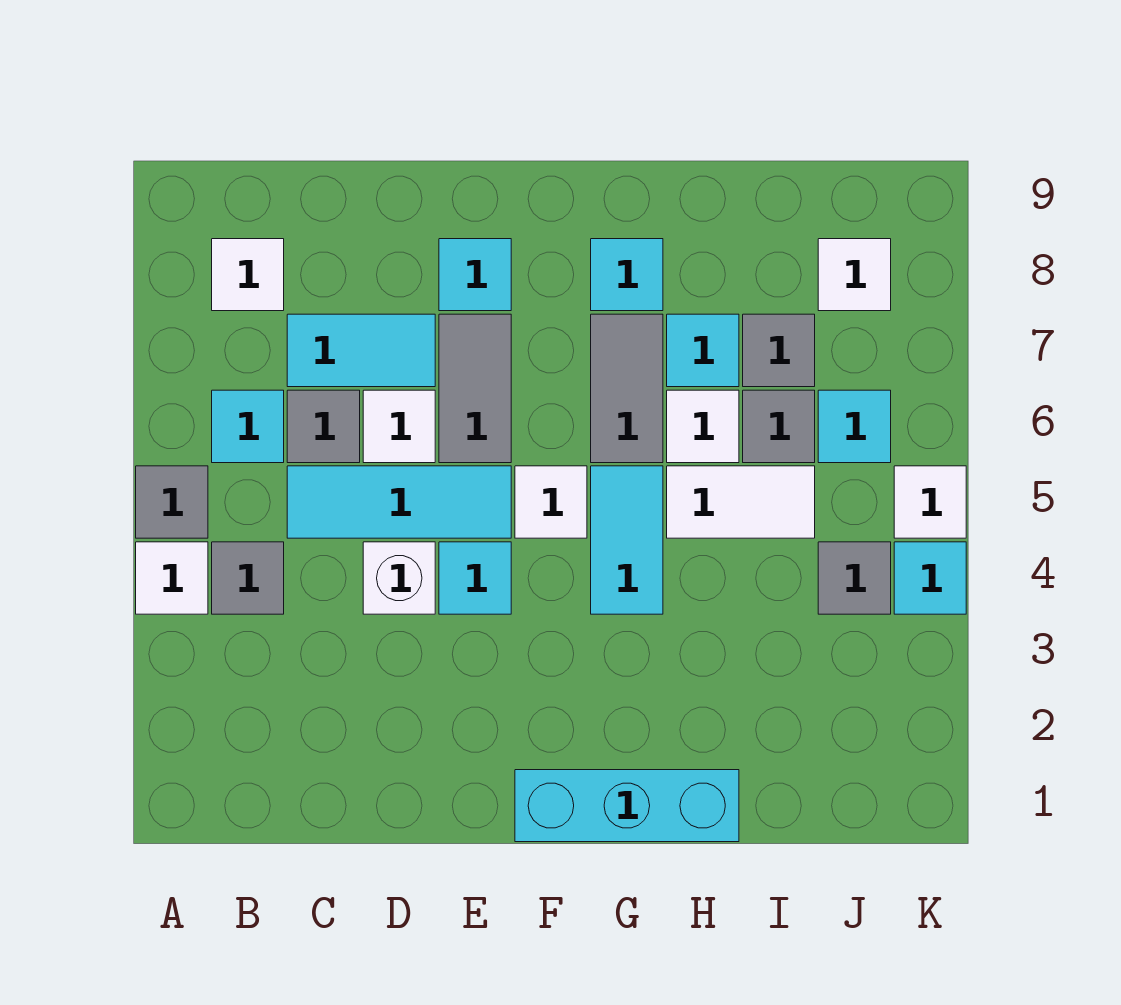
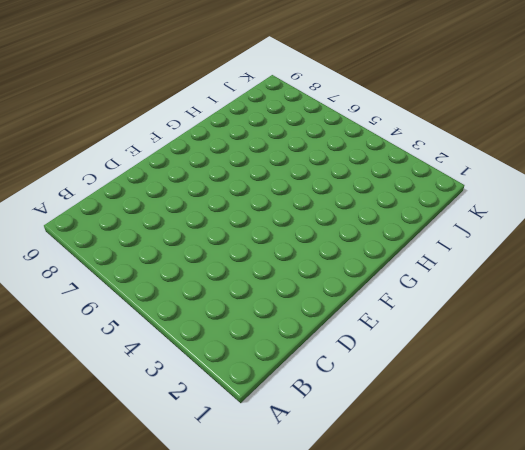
none -> white tile A4 level 1
none -> grey tile A5 level 1
none -> grey tile B4 level 1

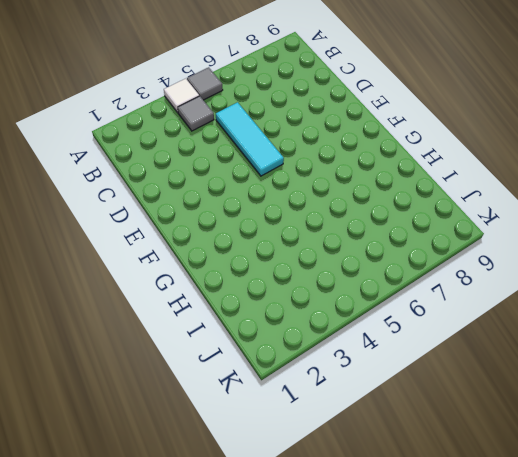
none -> cyan tile B6 level 1
none -> white tile B8 level 1
none -> grey tile C6 level 1

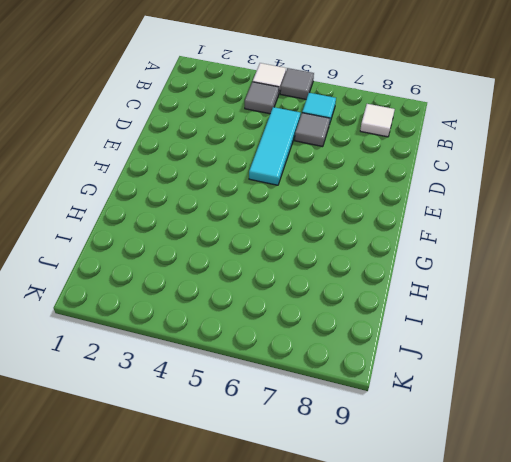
none -> cyan tile C7:D7 level 1
none -> white brick D4 level 1
none -> white tile D6 level 1

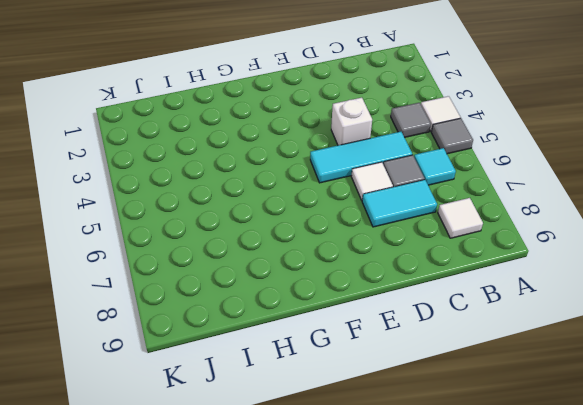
none -> cyan tile E4 level 1
none -> grey tile E6:E7 level 1
none -> cyan tile E8 level 1

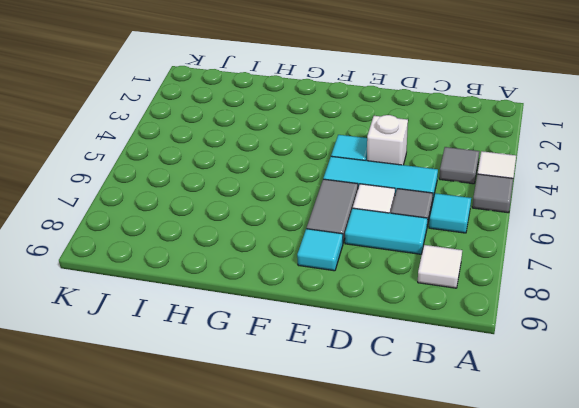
none -> cyan brick F1:H1 level 1
none -> white tile F5 level 1
none -> cyan tile G4:G5 level 1

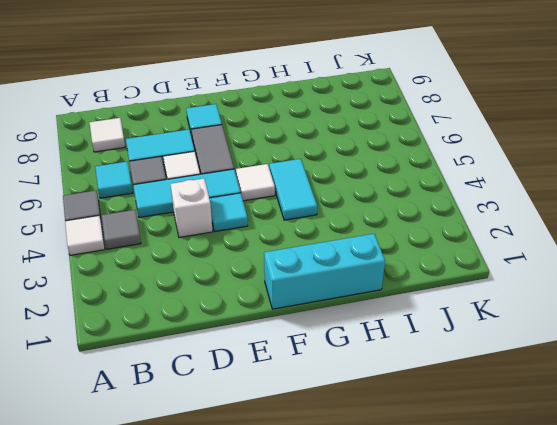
none -> grey tile G6:G7 level 1
none -> cyan tile G8 level 1
none -> white tile H5:I5 level 1

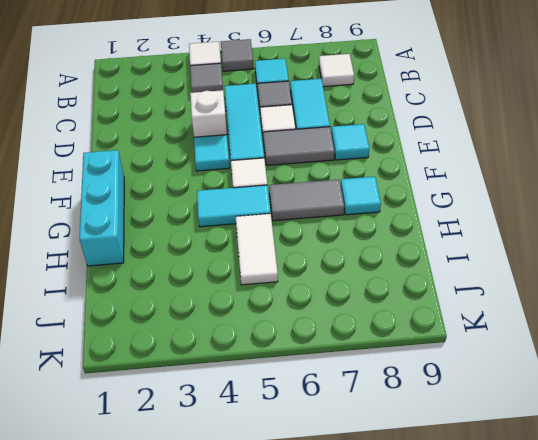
none -> white tile H6 level 1
none -> cyan tile H7 level 1
none -> grey tile I6 level 1

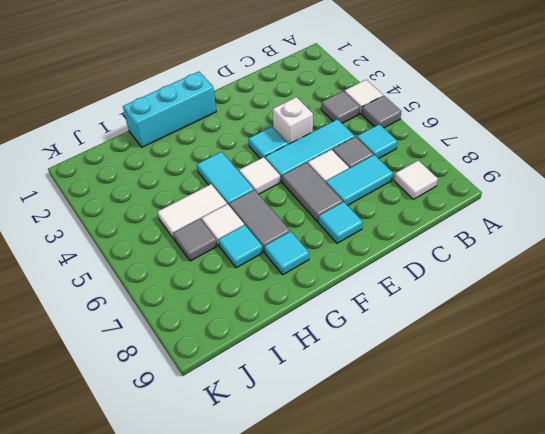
none -> grey tile I7 level 1
none -> grey tile J4 level 1
none -> cyan tile J6 level 1

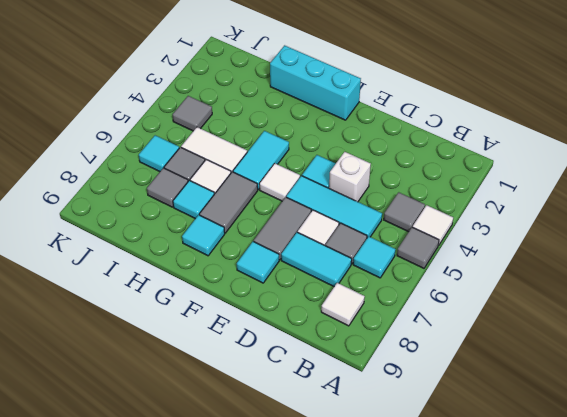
none -> white tile J8 level 1
none -> cyan tile K4 level 1
none -> white tile K5 level 1

